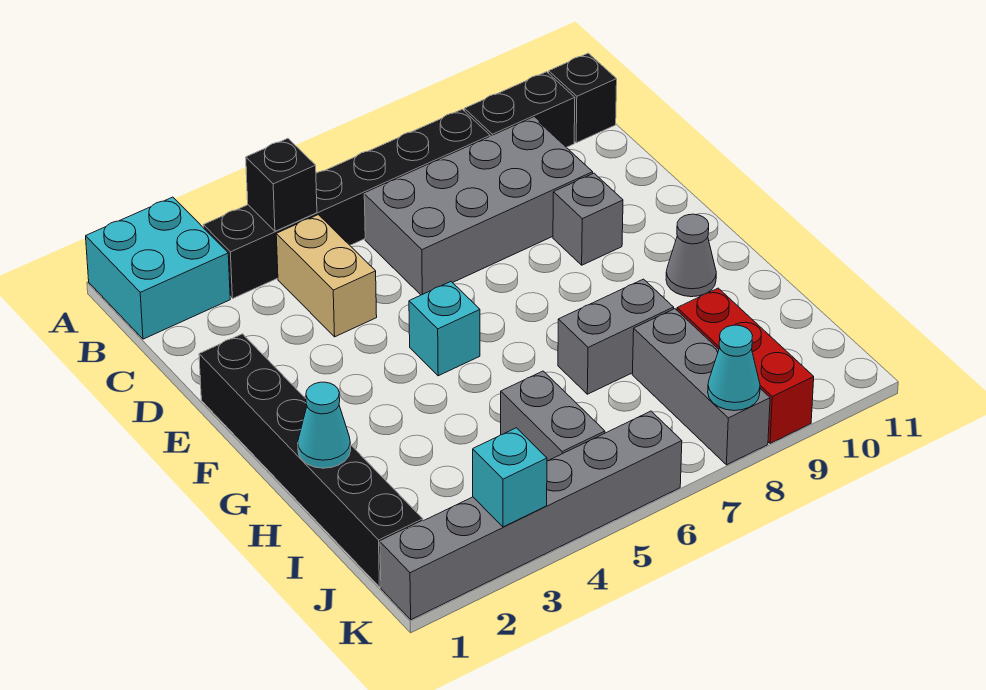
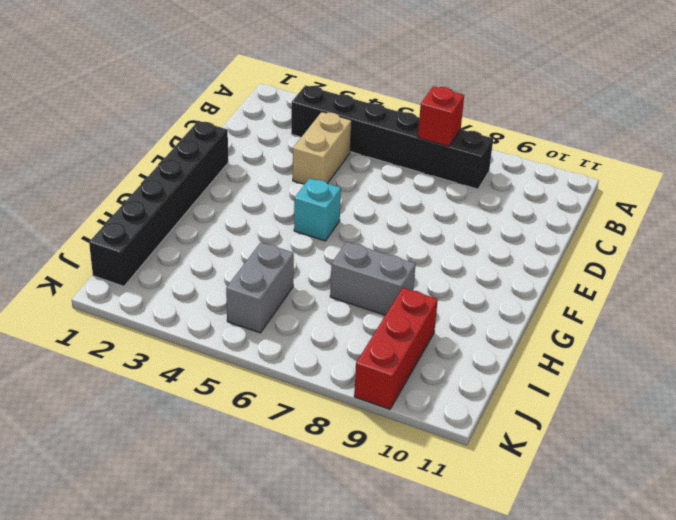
red brick B7 level 2 -> none
none -> cyan brick A1:B2 level 1
none -> black brick B9:B10 level 1
none -> black brick B11 level 1

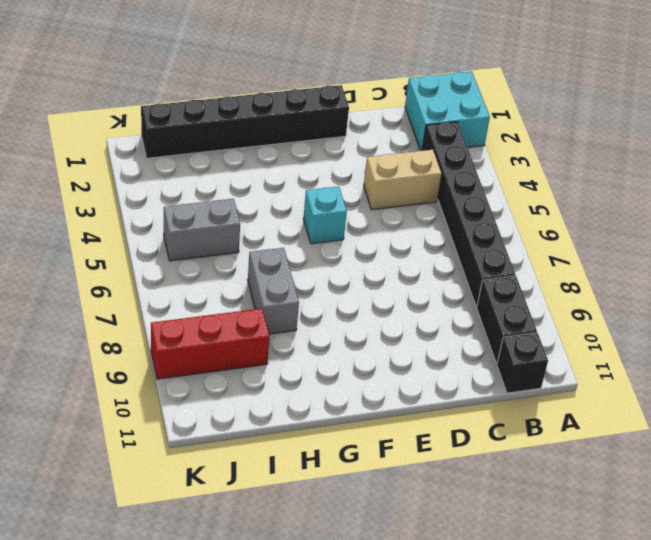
none -> grey brick C6:D9 level 1
none -> grey brick E9 level 1
none -> grey cone G10 level 1

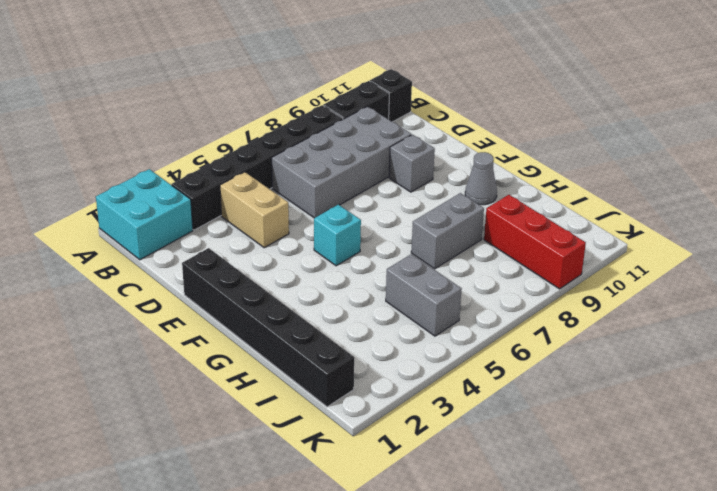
none -> grey brick I8:K8 level 1
none -> grey brick K1:K6 level 1
none -> black brick B4 level 2

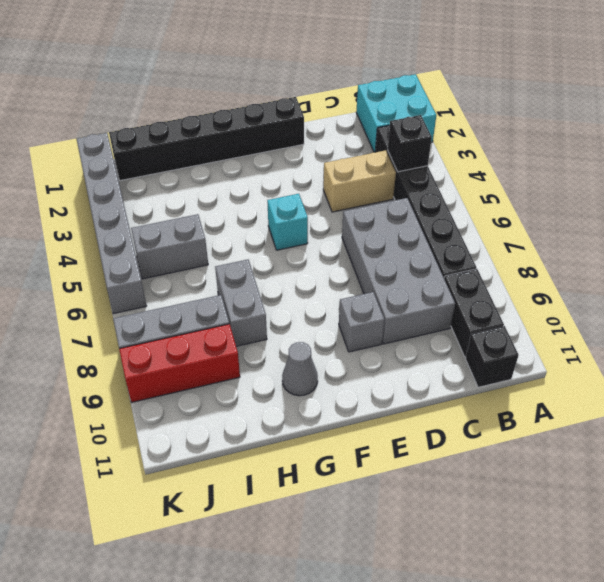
none -> cyan cone H1 level 2
none -> cyan brick K3 level 2
none -> cyan cone K8 level 2

